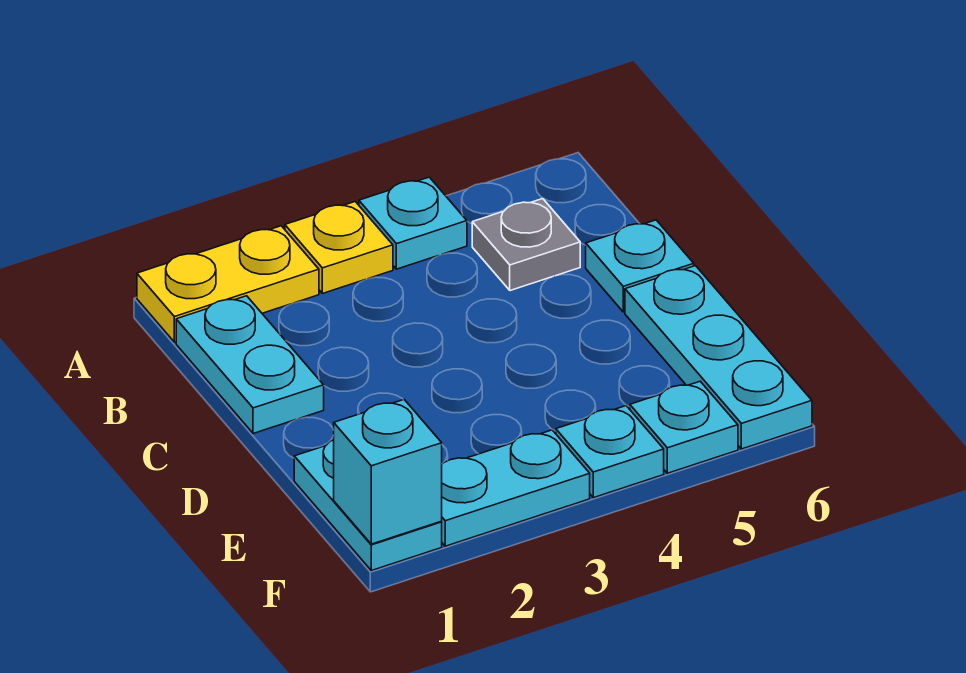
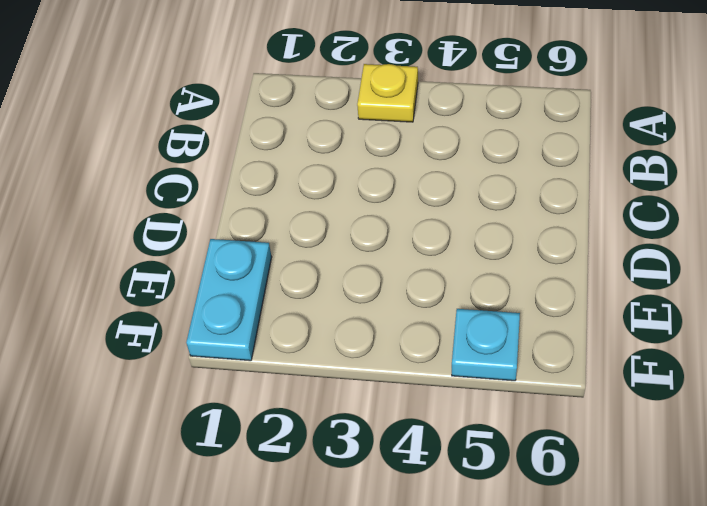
none -> yellow plate A1:A2 level 1
none -> cyan plate A4 level 1
none -> cyan plate B1:C1 level 1

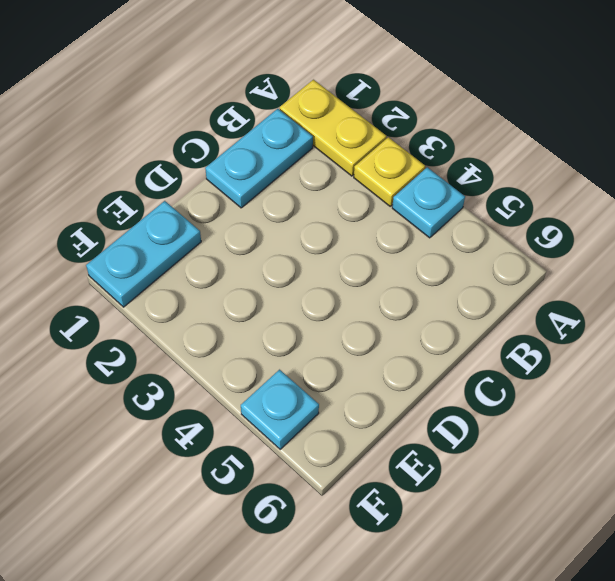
none -> grey plate B5 level 1
none -> cyan plate C6 level 1
none -> cyan plate D6:F6 level 1

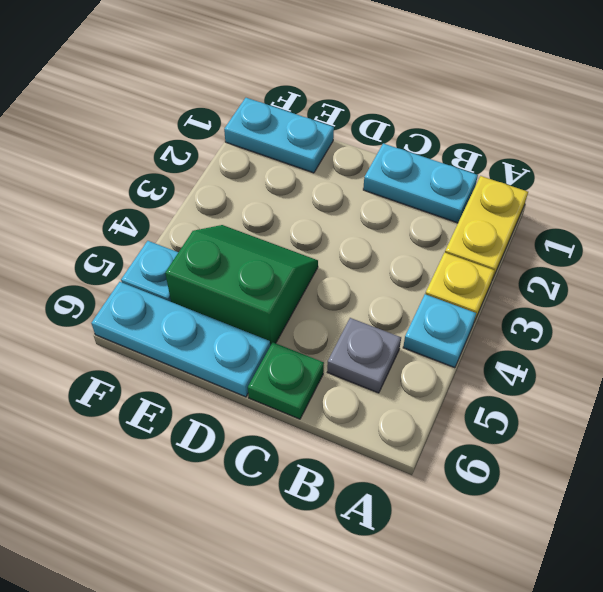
green plate C6 level 1 -> cyan plate C6 level 1
green slope D4:E5 level 1 top 5 -> none
none -> cyan plate F2:F3 level 1
none -> cyan plate F4 level 1
none -> cyan brick F1 level 2

